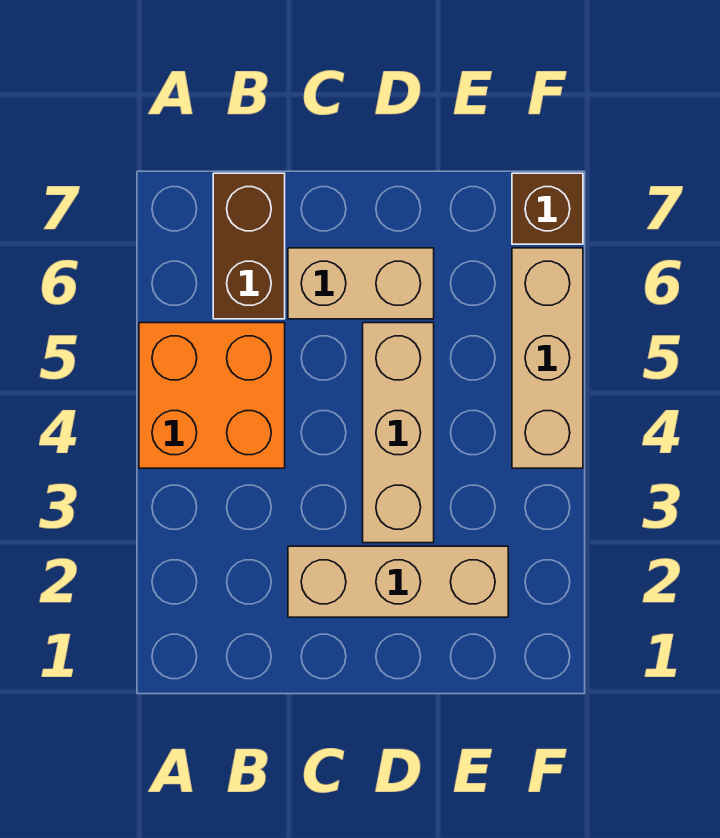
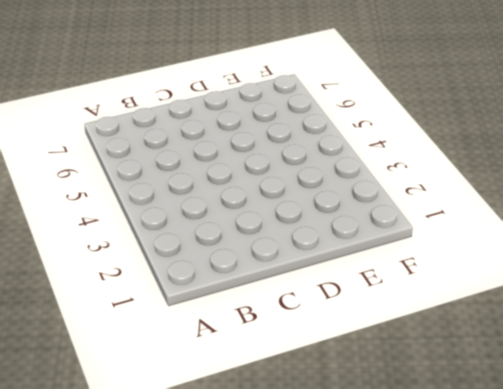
none -> orange brick A4:B5 level 1
none -> brown brick B6:B7 level 1

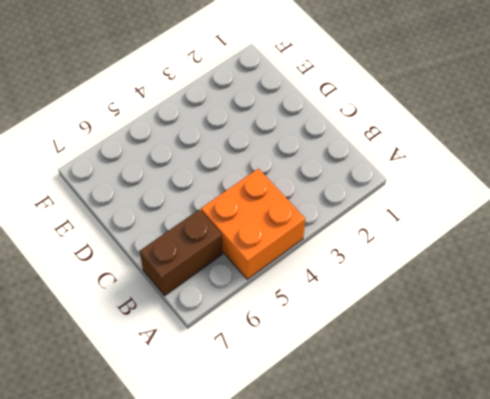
none -> tan brick C2:E2 level 1
none -> tan brick C6:D6 level 1

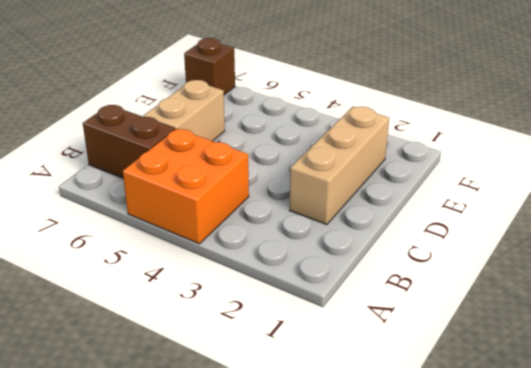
none -> tan brick D3:D5 level 1
none -> tan brick F4:F6 level 1

